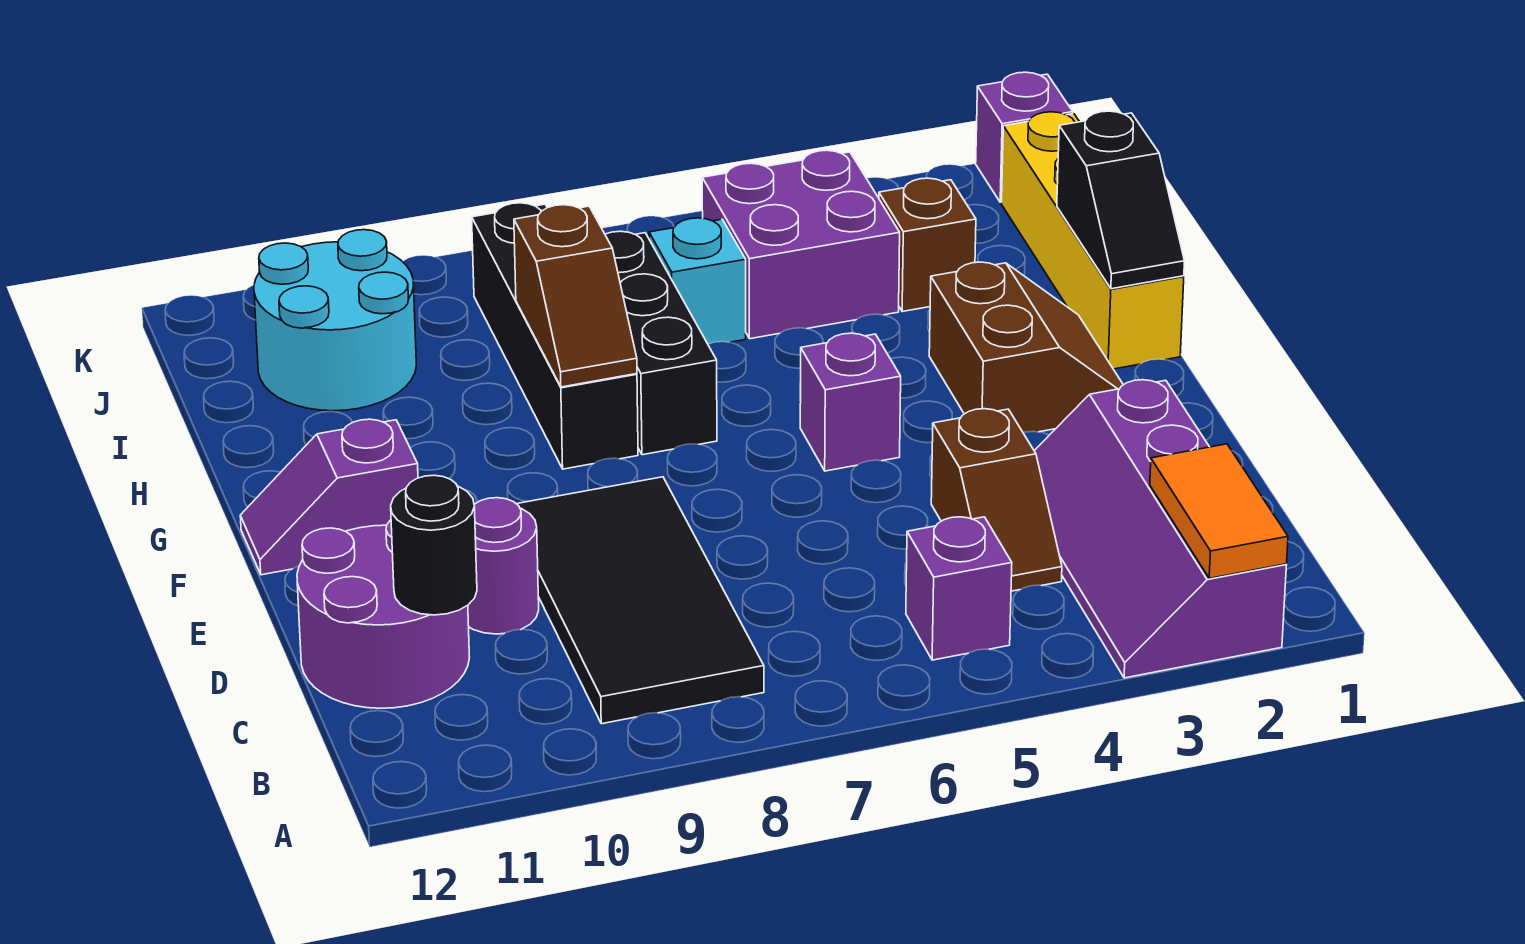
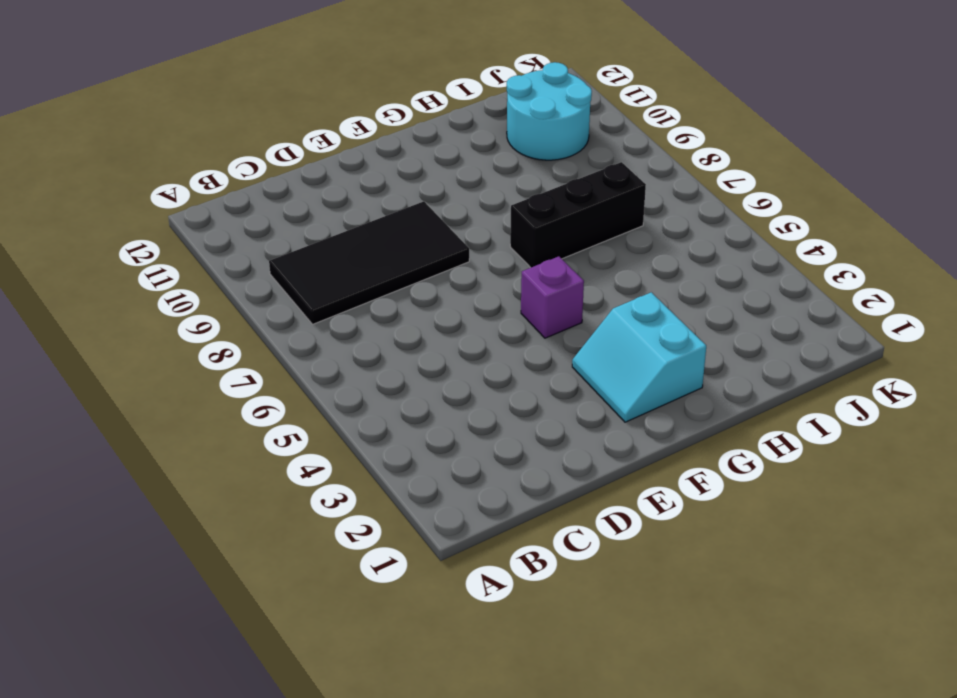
cyan slope F2:G3 level 1 top G -> brown slope F2:G3 level 1 top 3
none -> purple slope A2:D3 level 1 top 2
none -> purple brick B5 level 1
none -> brown slope C4:D4 level 1 top D

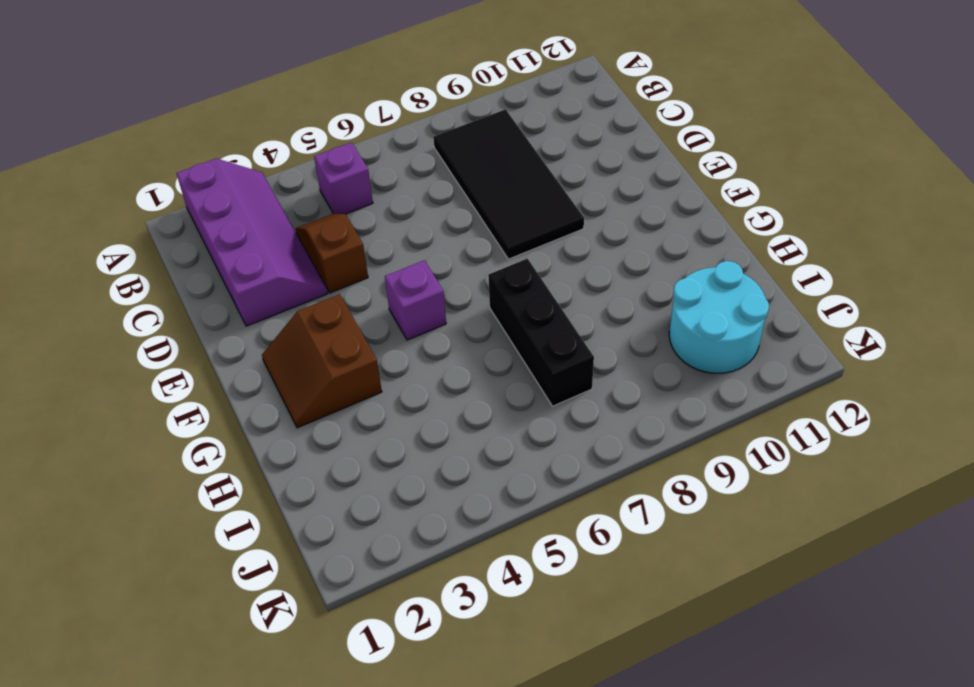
none -> purple round brick C11:D12 level 1
none -> purple round brick D10 level 1
none -> purple slope F11:F12 level 1 top 11

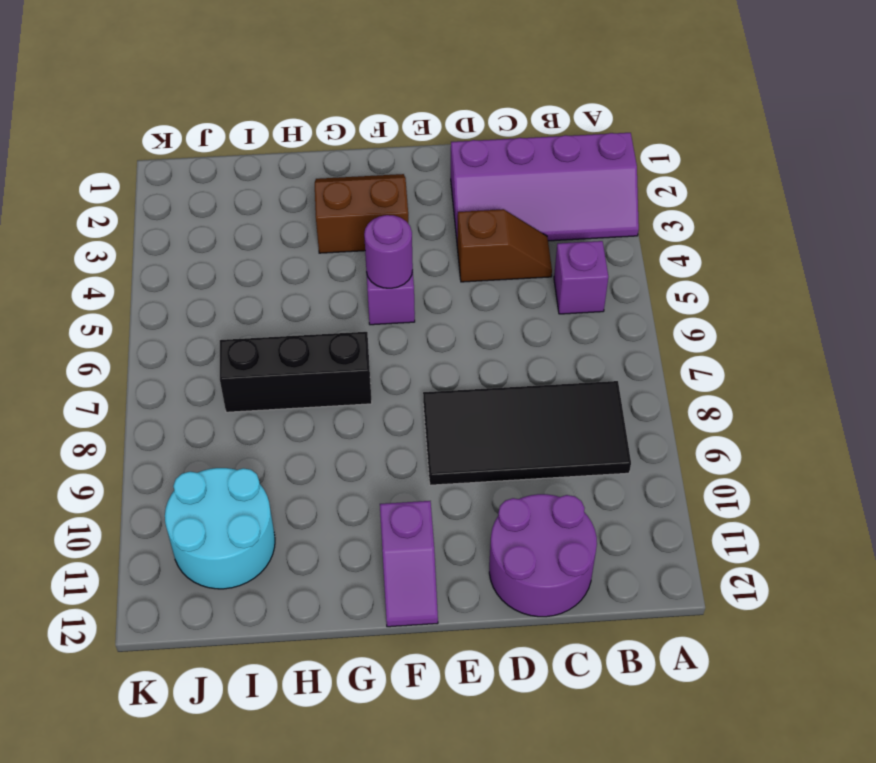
purple round brick F5 level 2 -> purple round brick D10 level 1
none -> yellow brick G1:J1 level 1
none -> black brick G8:J8 level 1
none -> brown brick I3 level 1

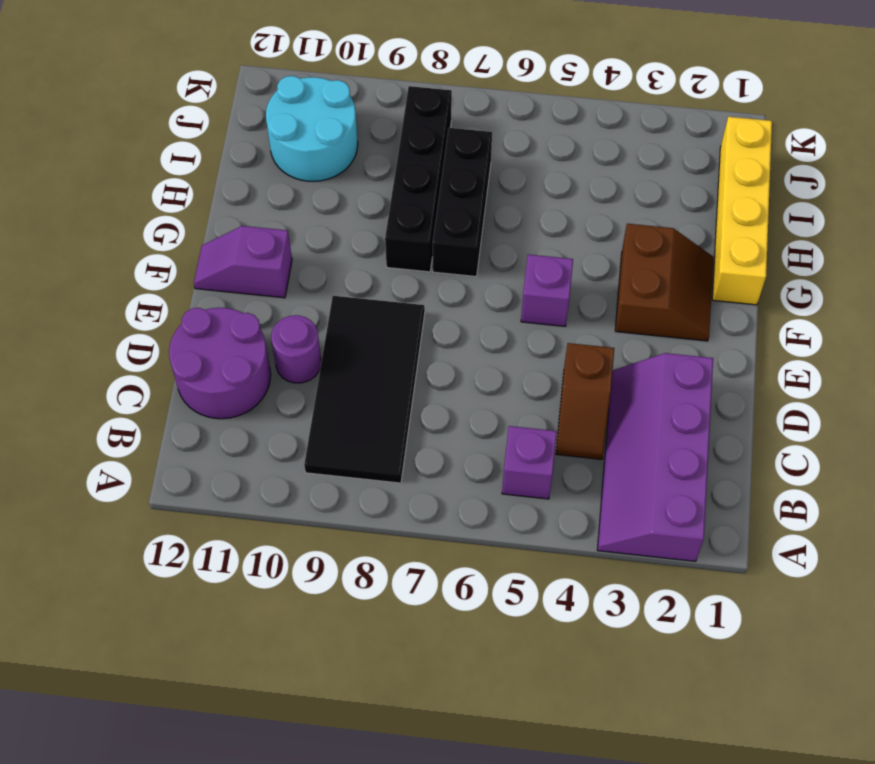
none -> brown brick I3 level 1
none -> purple brick I4:J5 level 1
none -> cyan brick I6 level 1

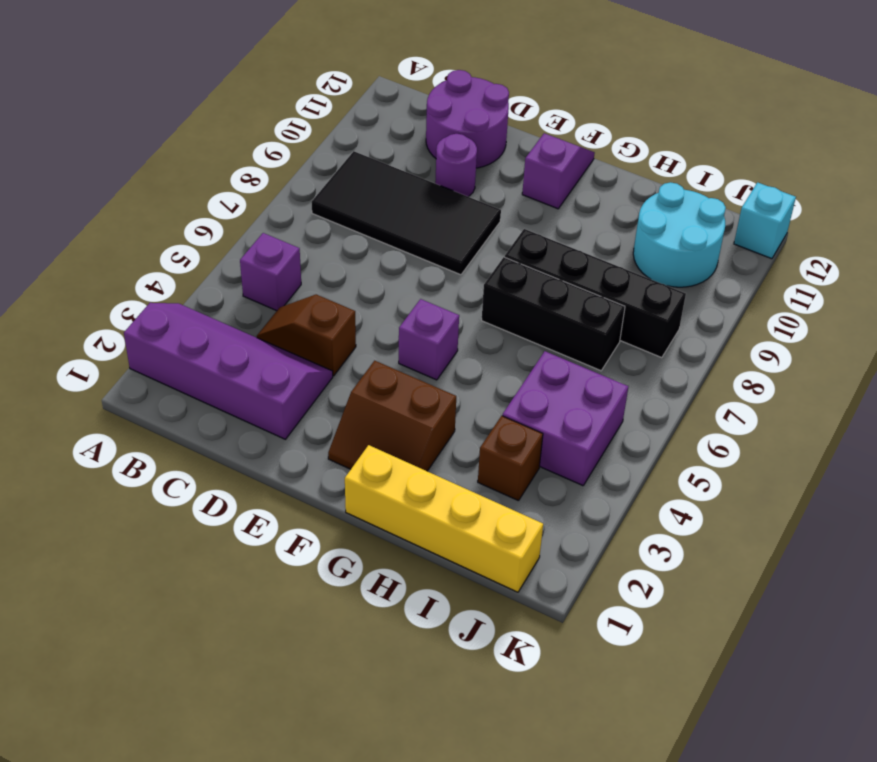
cyan brick K12 level 1 -> cyan brick I6 level 1
none -> purple brick K1 level 1
none -> orange tile A2:B2 level 2
none -> black round brick C11 level 2

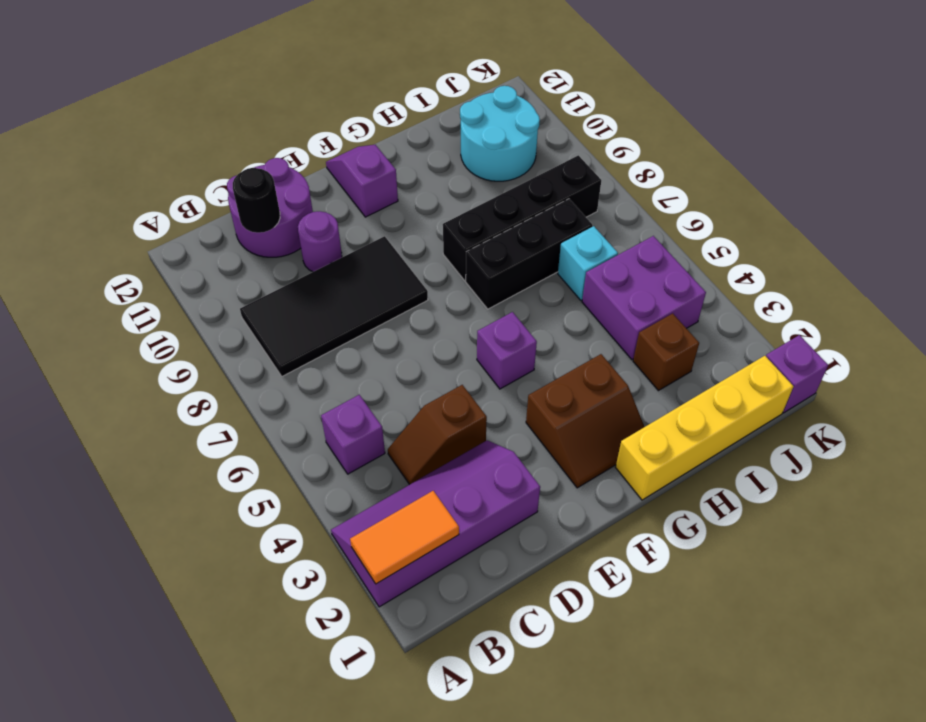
none -> black slope G1:H1 level 2 top H
none -> brown slope G8:H8 level 2 top H

